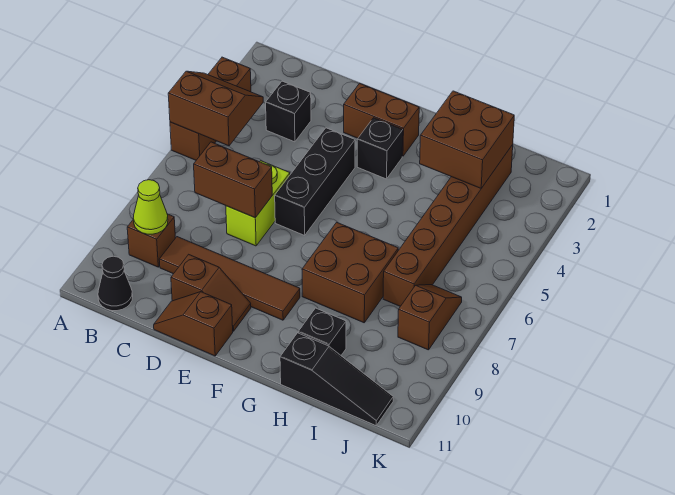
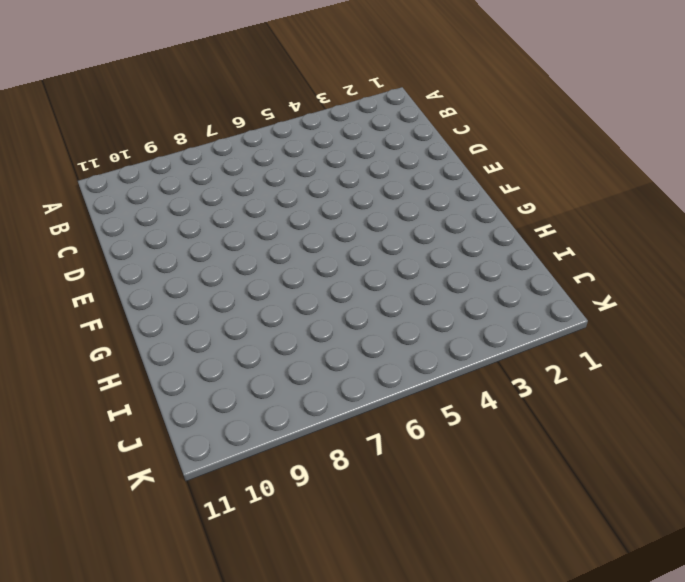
none -> brown brick A3:A5 level 1
none -> brown brick B9 level 1
none -> black cone B11 level 1

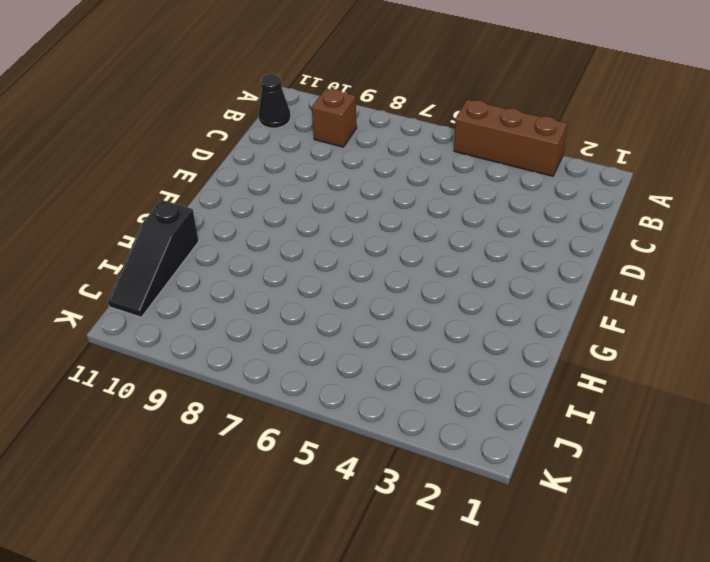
none -> black brick C3 level 1
none -> brown tile C9:F9 level 1
none -> lime brick D6:D7 level 1

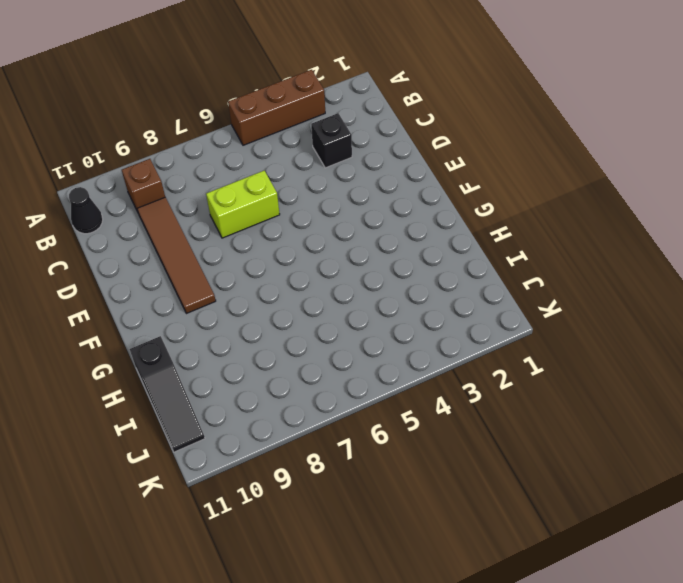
none -> brown slope D10:E10 level 1 top D
none -> brown slope D11:E11 level 1 top E
none -> brown brick E2:F2 level 1

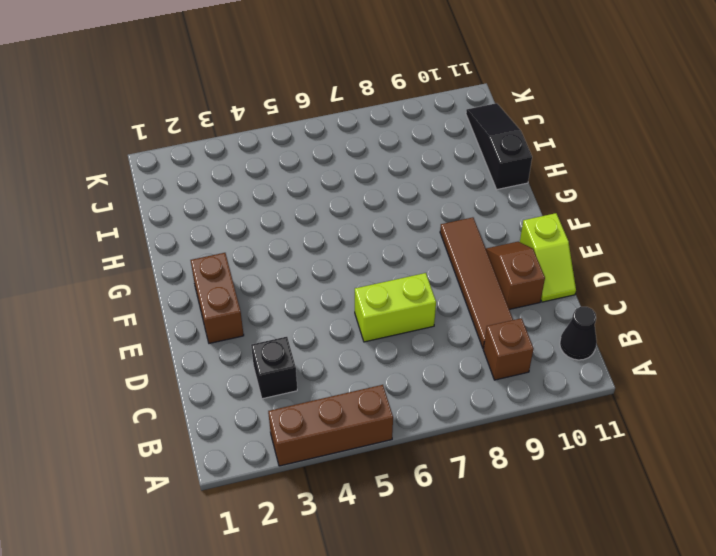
lime slope D11:E11 level 1 top E -> brown slope D11:E11 level 1 top E
none -> black brick E4:E6 level 1
none -> black brick F3 level 1
none -> brown brick G7:H8 level 1

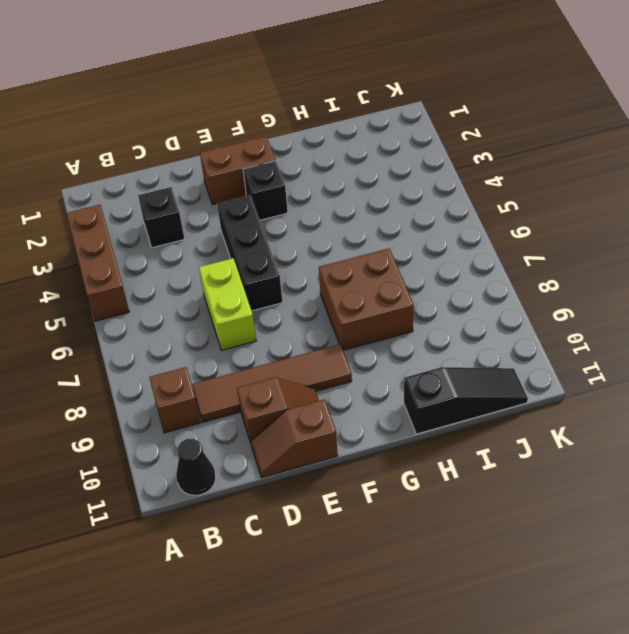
none -> black brick H10 level 1
none -> brown brick I2:I7 level 1
none -> brown slope J7:J8 level 1 top 8

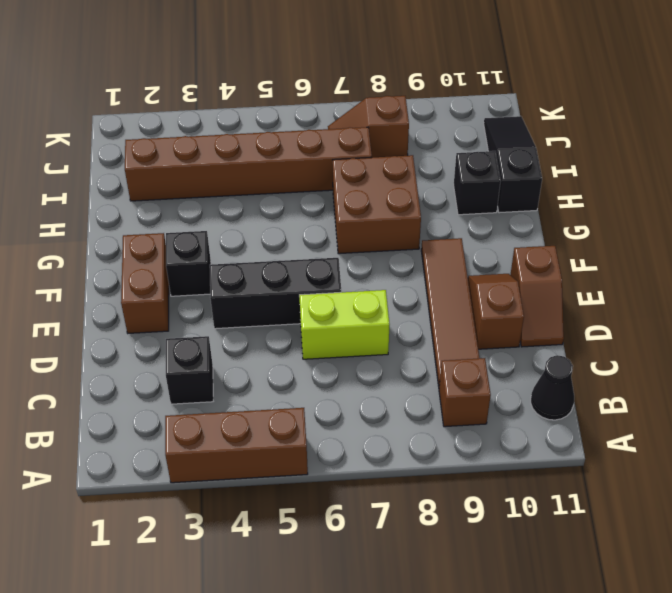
none -> brown slope A4:B5 level 2 top 5
none -> lime cone B9 level 2
none -> brown brick C7:D7 level 2

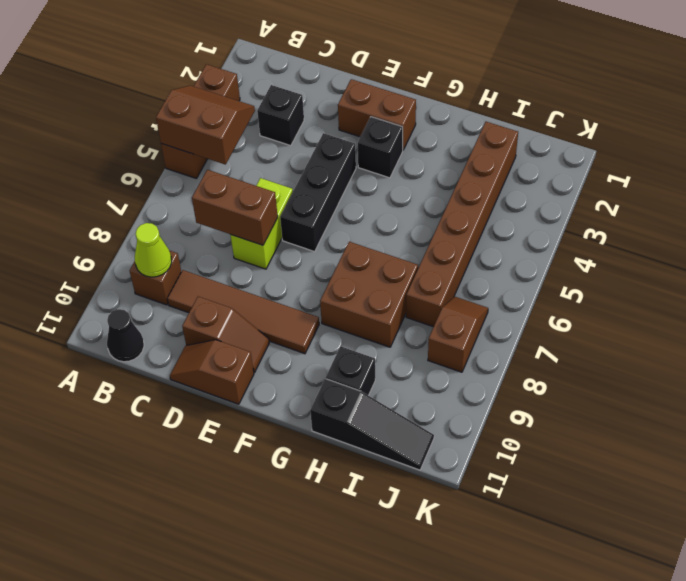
none -> brown brick H2:I3 level 2

